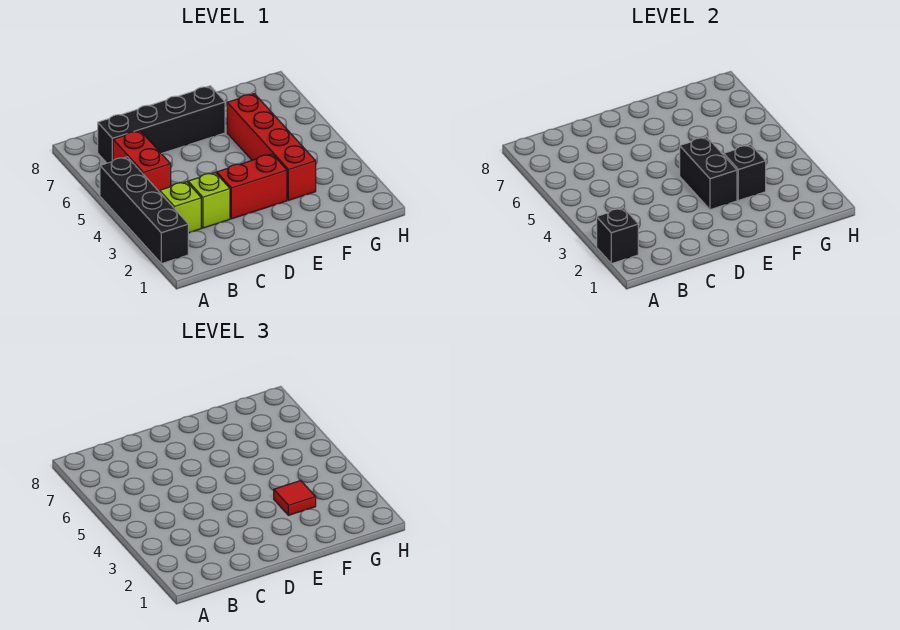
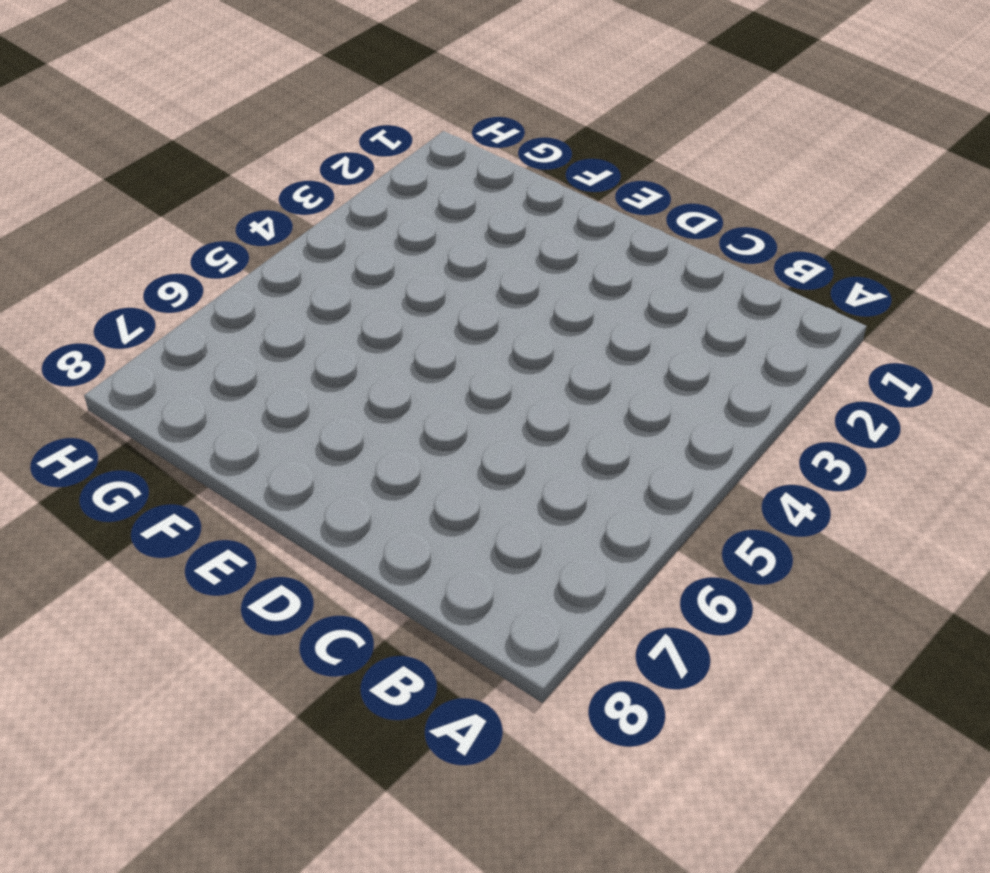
none -> black brick A2:A5 level 1
none -> lime brick B3 level 1

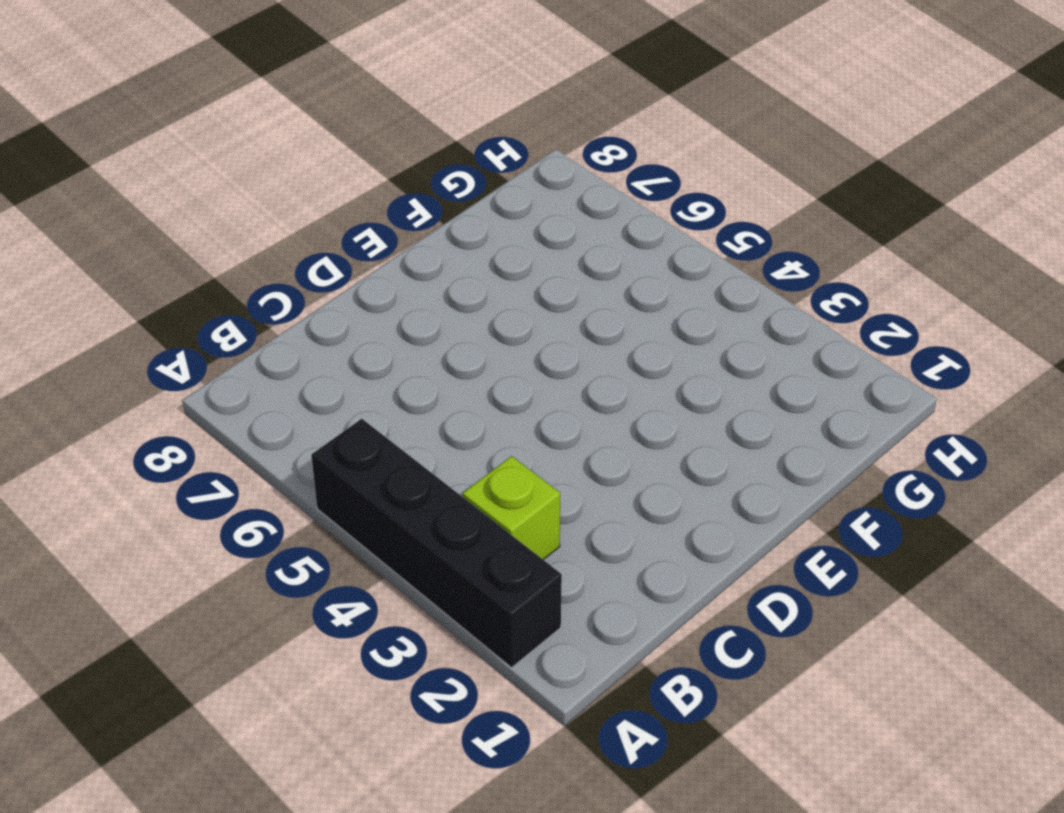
none -> red brick B5:B6 level 1
none -> black brick B7:E7 level 1

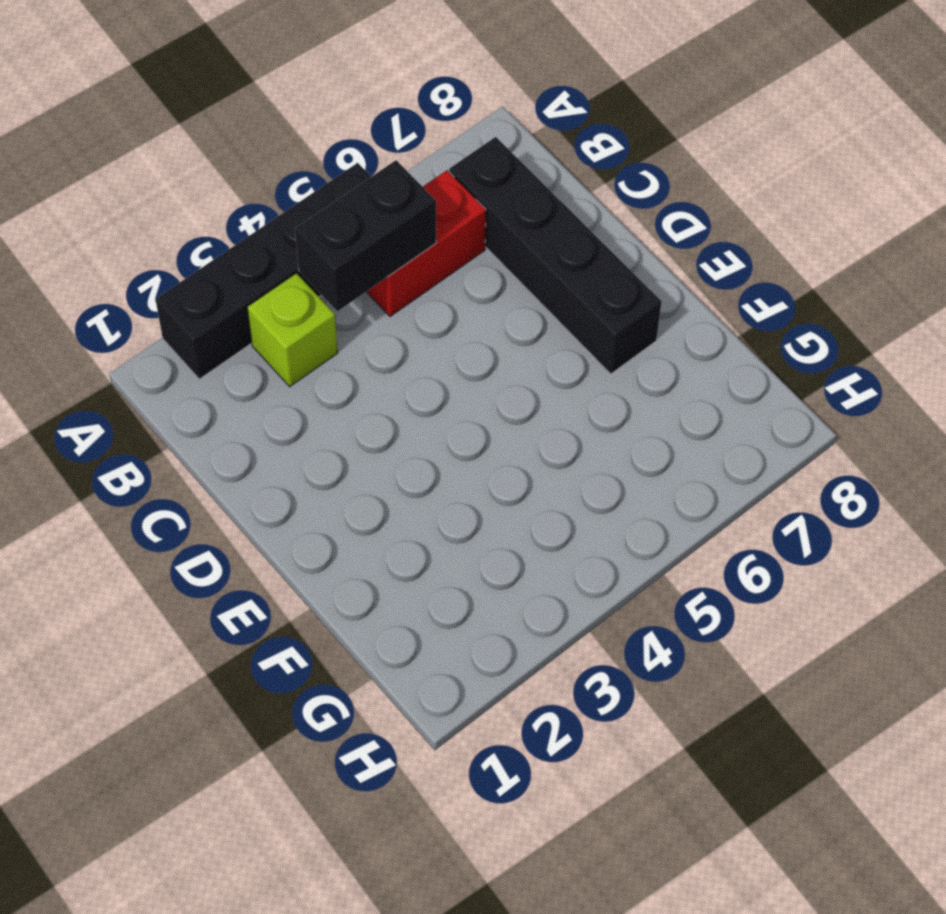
black brick B4:B5 level 2 -> black brick E3:E4 level 2
none -> lime brick C3 level 1
none -> red brick D3:E3 level 1

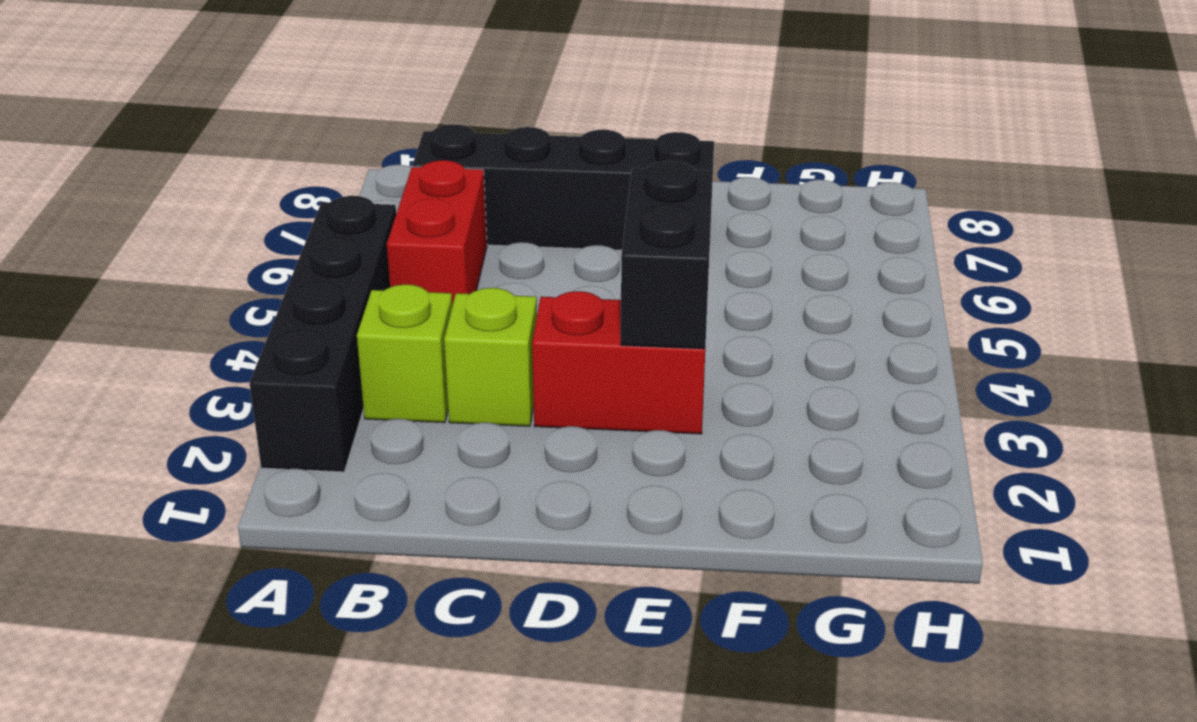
none -> red brick F3:F6 level 1
none -> black brick A2 level 2

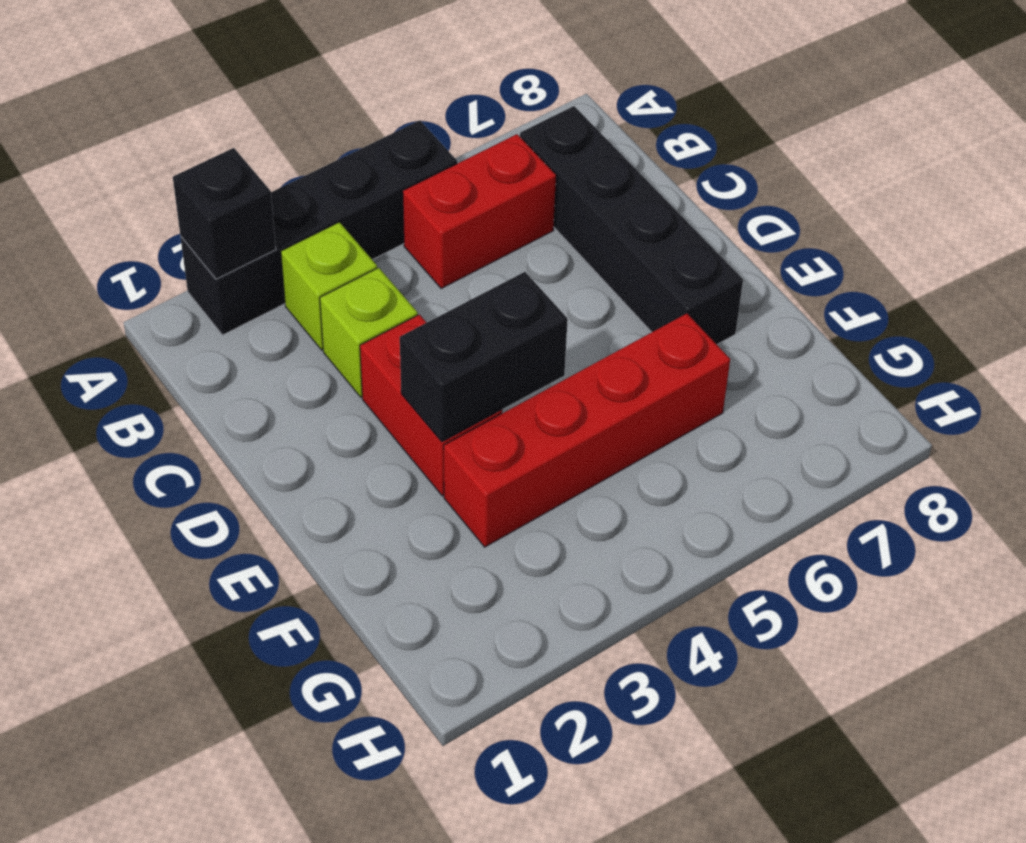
none -> black brick F3 level 2
none -> red tile F3 level 3

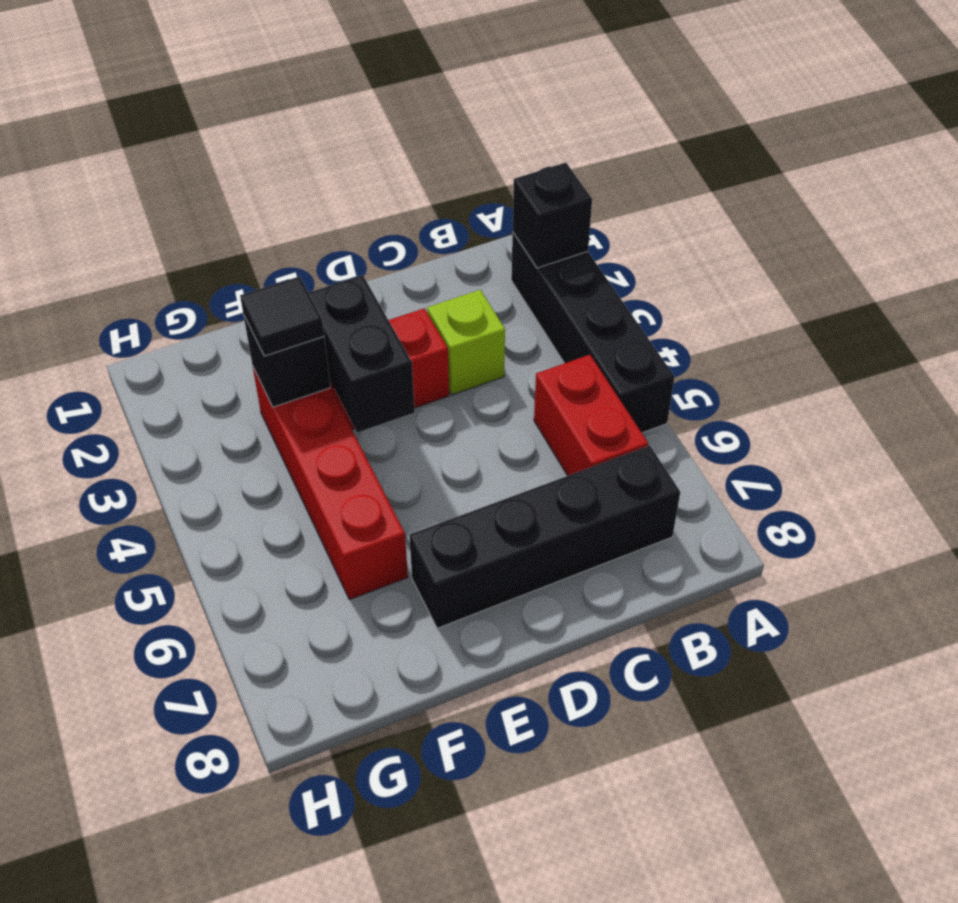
black tile F3 level 3 -> red tile F3 level 3
none -> lime brick B3 level 1

